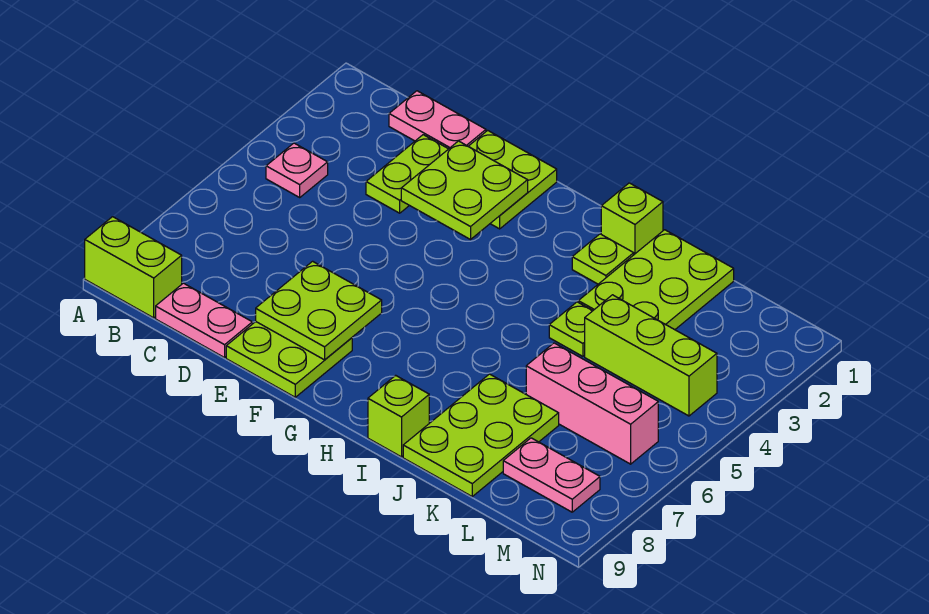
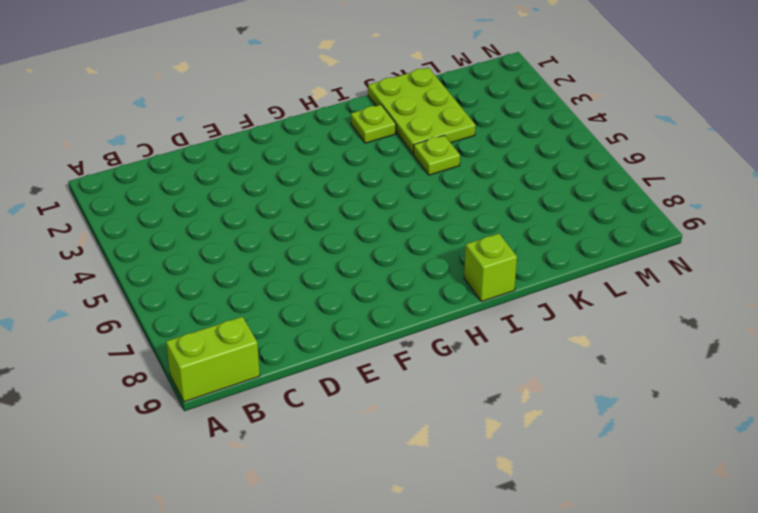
none -> pink plate B4 level 1
none -> pink plate C1:D1 level 1
none -> pink plate C9:D9 level 1

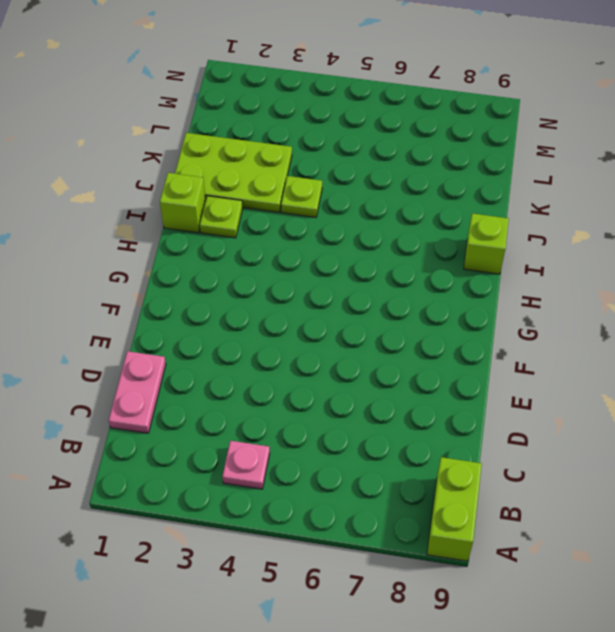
none -> pink plate C9:D9 level 1
none -> lime plate D2:D3 level 1
none -> lime plate E1:F2 level 1

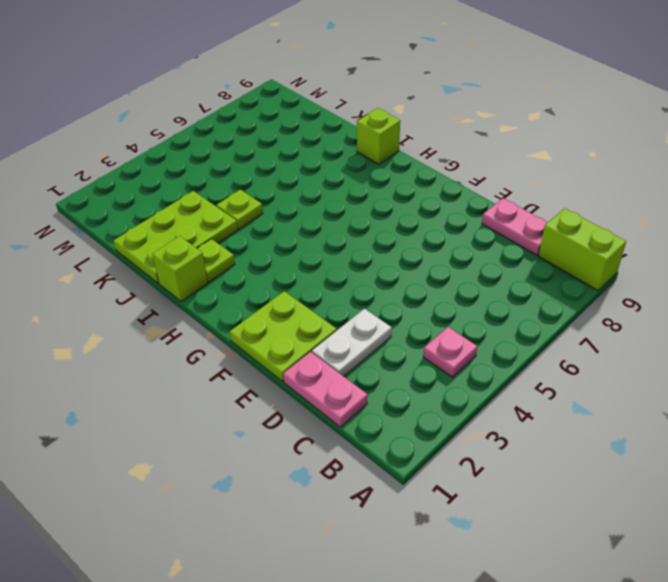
white plate D2:D3 level 1 -> lime plate D2:D3 level 1
none -> lime plate E8:F9 level 1
none -> lime plate J7:K9 level 1
none -> lime brick K4:M4 level 1

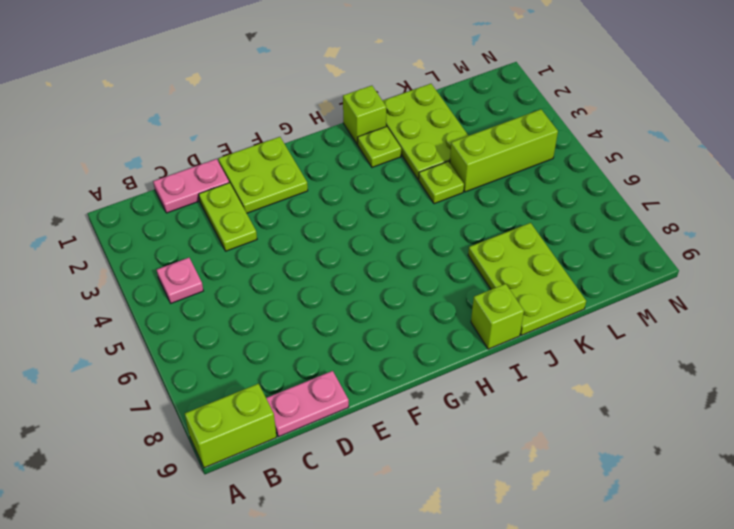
none -> lime plate E8:F9 level 1
none -> pink brick K6:M6 level 1
none -> pink plate L8:M8 level 1

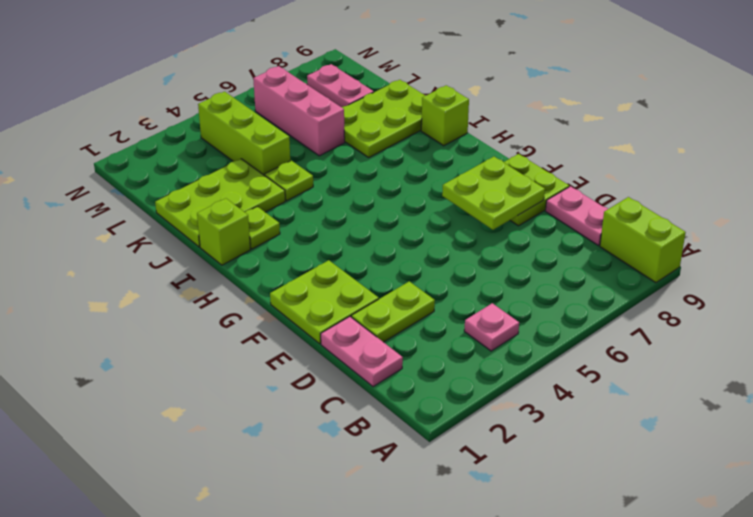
none -> lime plate E2:F3 level 2

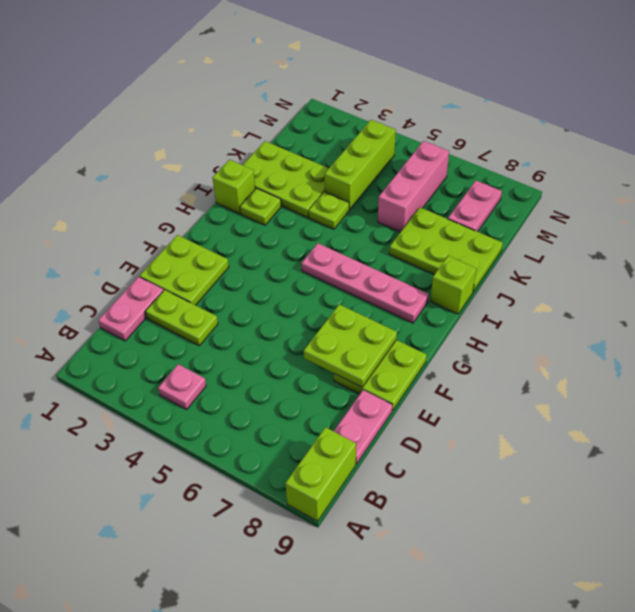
pink plate H5:H8 level 1 -> none
none -> lime plate E2:F3 level 2

